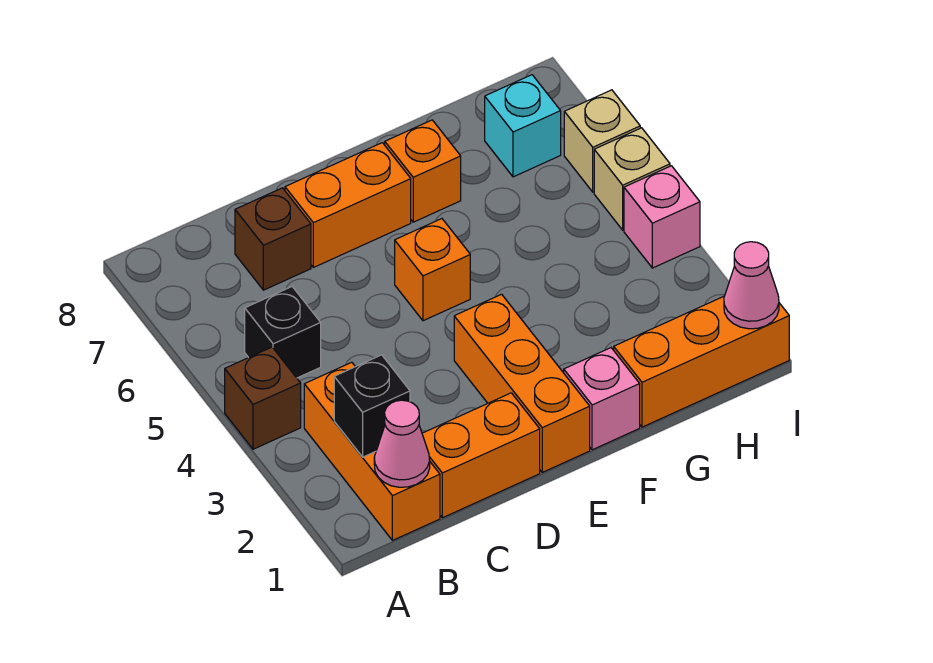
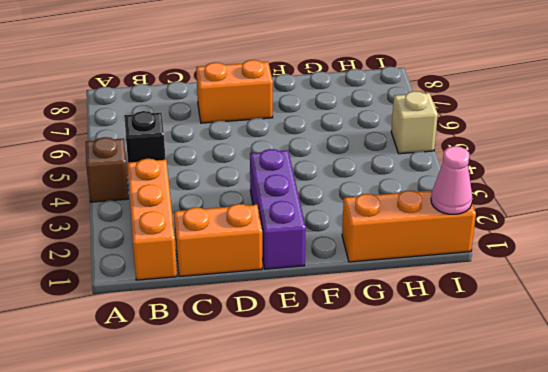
purple brick E1:E3 level 1 -> orange brick E1:E3 level 1
none -> brown brick C7 level 1
none -> orange brick E5 level 1
none -> pink brick F1 level 1

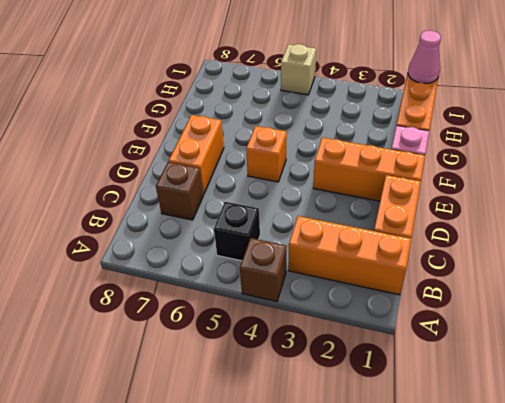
none -> orange brick F7 level 1
none -> cyan brick H7 level 1
none -> pink brick I4 level 1

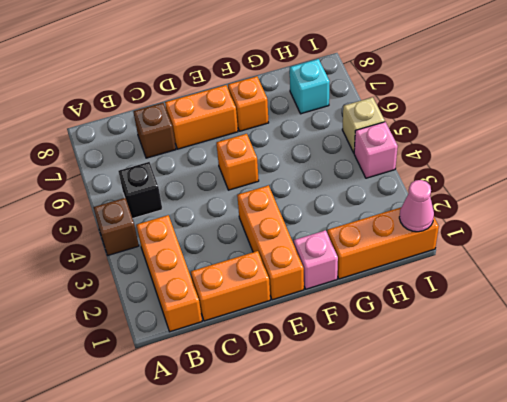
none -> tan brick I6 level 1
none -> pink cone B1 level 2
none -> black brick B2 level 2

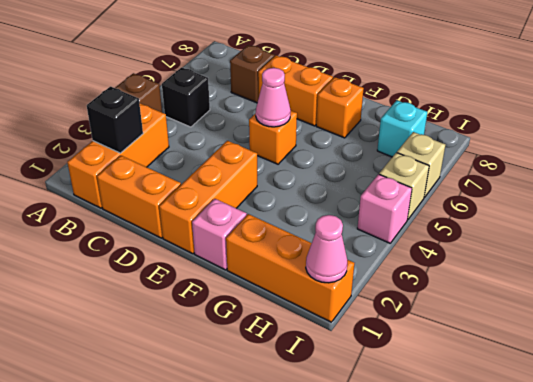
pink cone E5 level 2 -> pink cone B1 level 2

